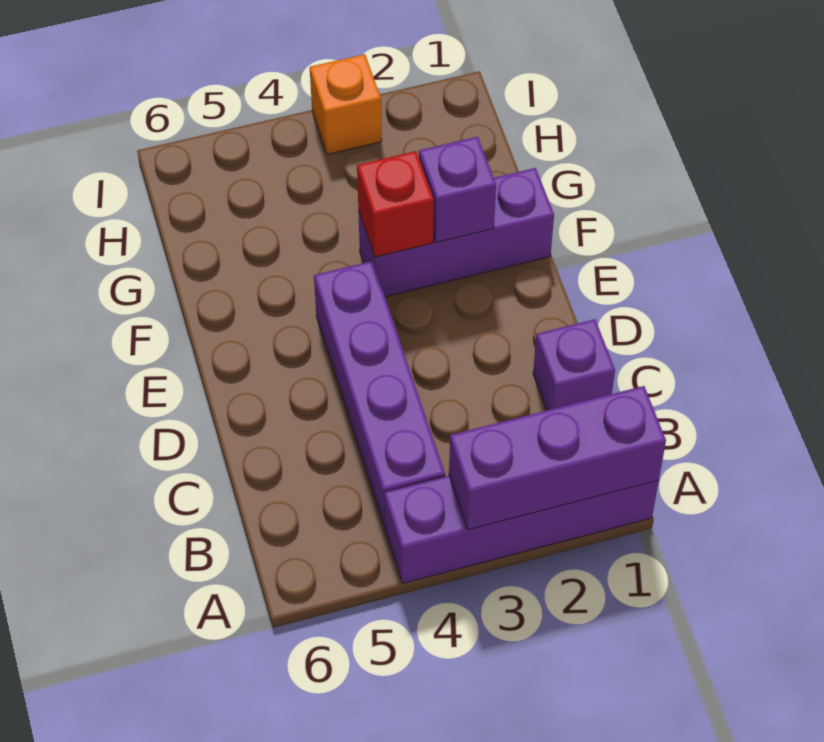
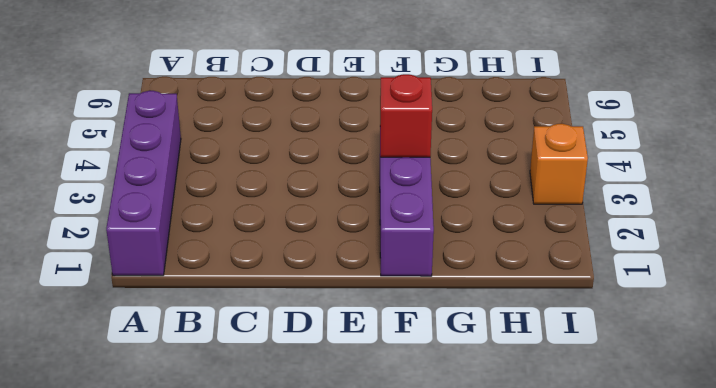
none -> purple brick B4:E4 level 1
none -> purple brick C1 level 1

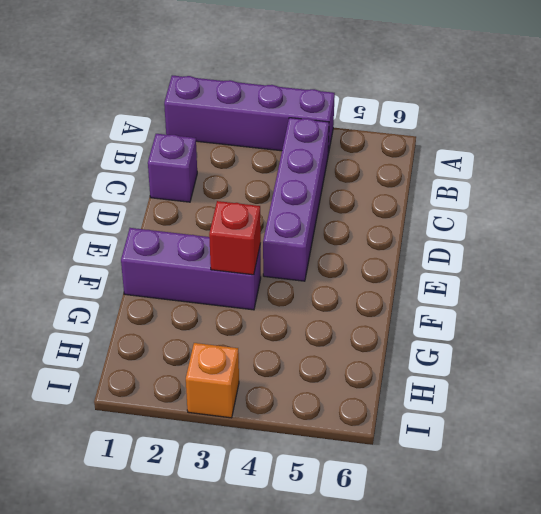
none -> purple brick A1:A3 level 2
none -> purple brick F2 level 2

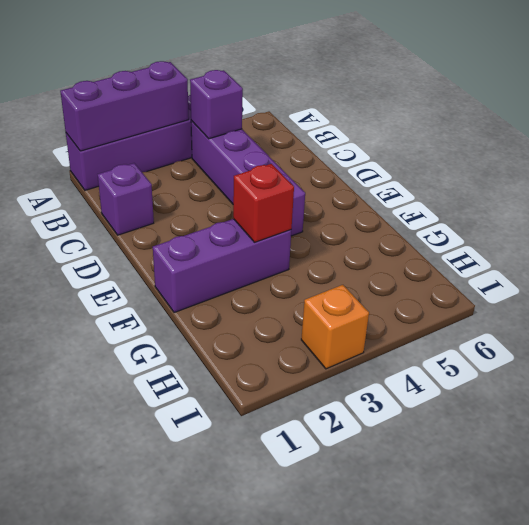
purple brick B4 level 2 -> purple brick F2 level 2

